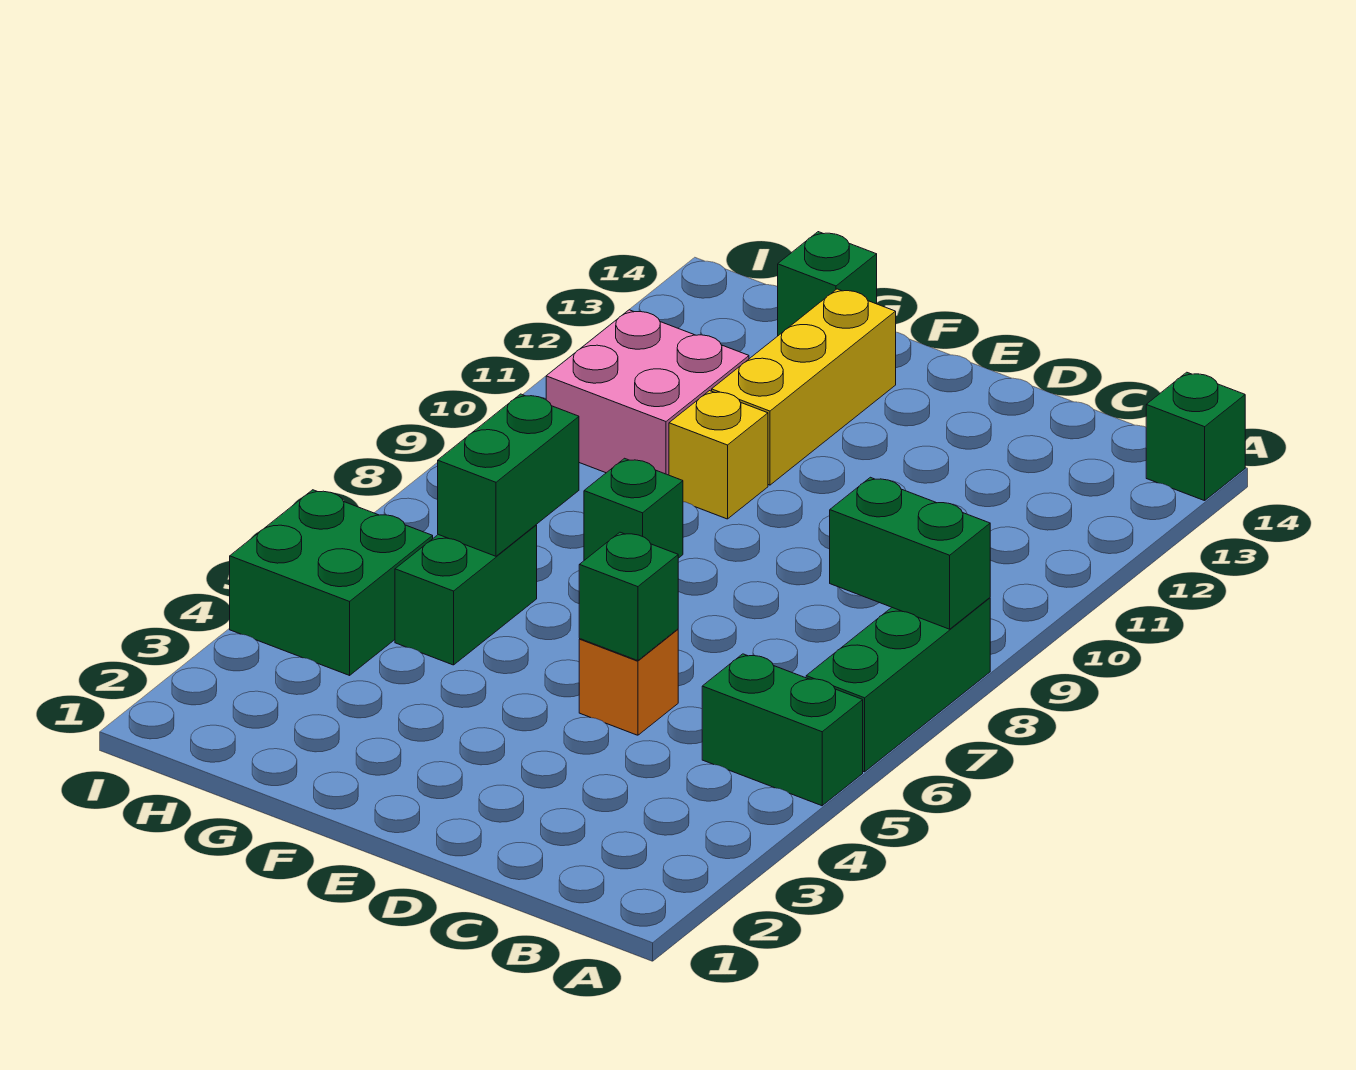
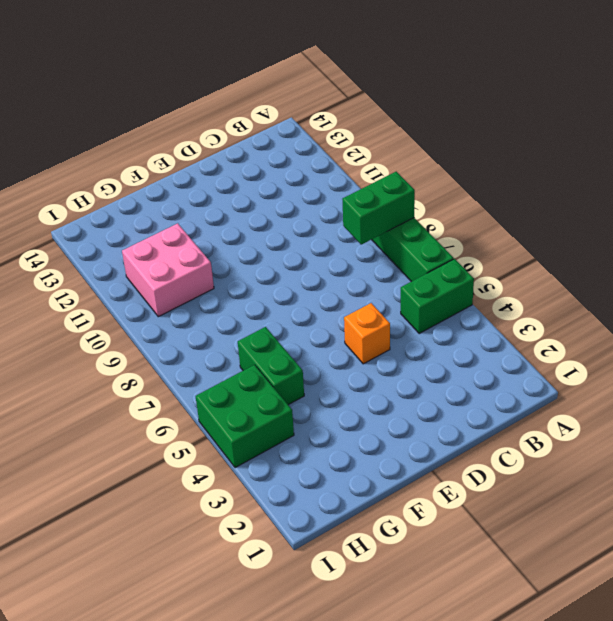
none -> green brick A14 level 1
none -> green brick F8 level 1
none -> yellow brick F10 level 1

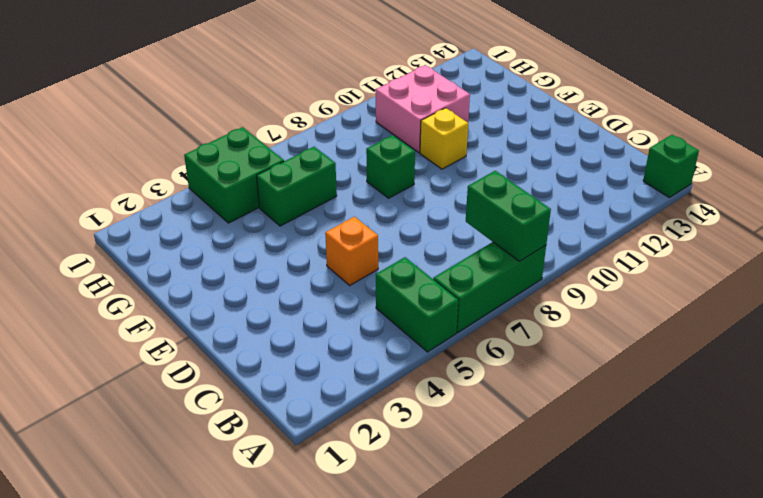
none -> yellow brick F11:F13 level 1
none -> green brick G14 level 1
none -> green brick D5 level 2

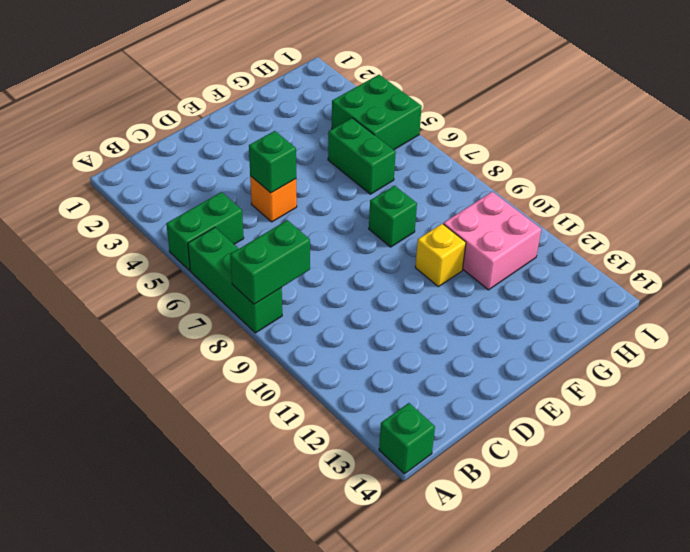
none -> yellow brick F11:F13 level 1
none -> green brick G14 level 1
none -> green brick G6:G7 level 2

